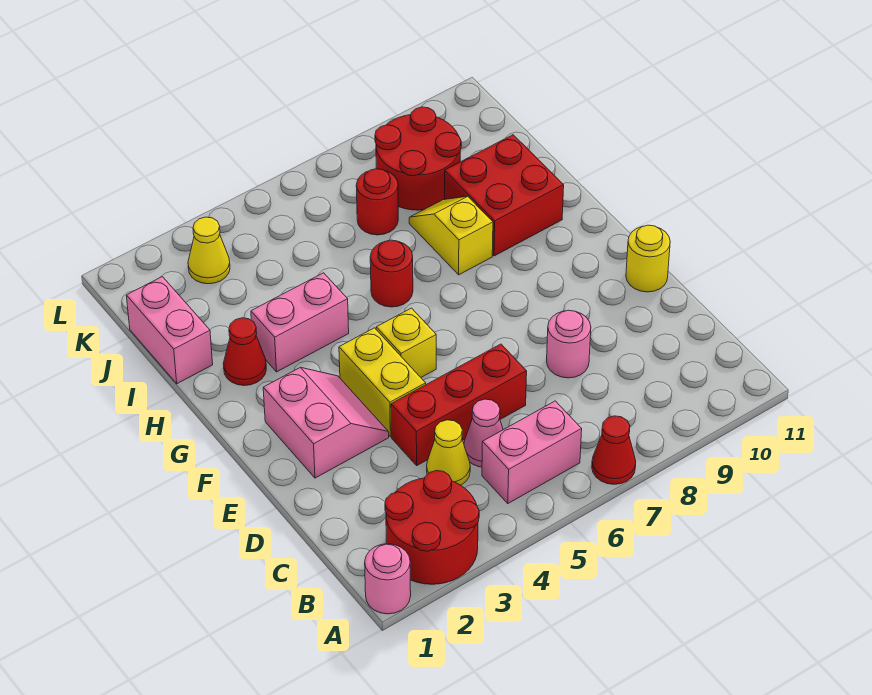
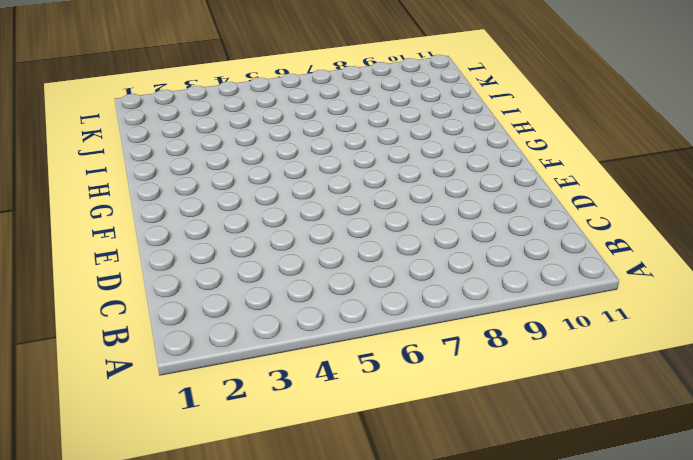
none -> pink round brick A1 level 1
none -> red round brick A2:B3 level 1
none -> red cone A7 level 1

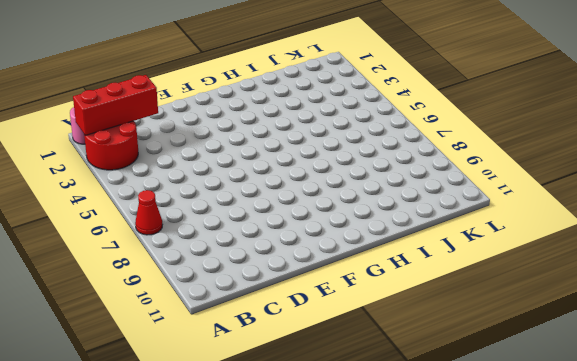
red brick A2:C2 level 2 -> red brick D4:D6 level 1
none -> pink brick B5:B6 level 1
none -> yellow cone C4 level 1
none -> pink cone C5 level 1

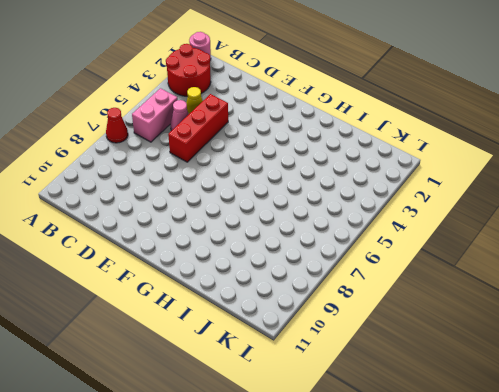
none -> pink round brick D8 level 1
none -> pink slope E2:F3 level 1 top 2
none -> yellow brick E4:F4 level 1

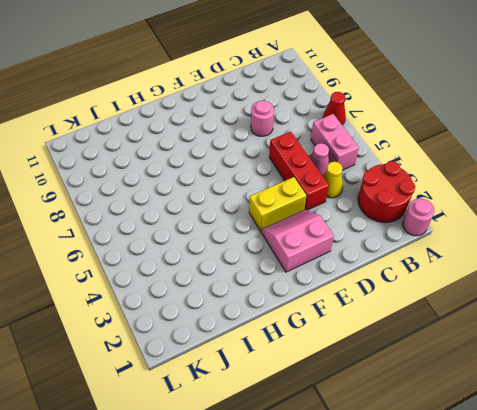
none -> yellow round brick E11 level 1
none -> yellow brick F5 level 1
none -> red cone H2 level 1

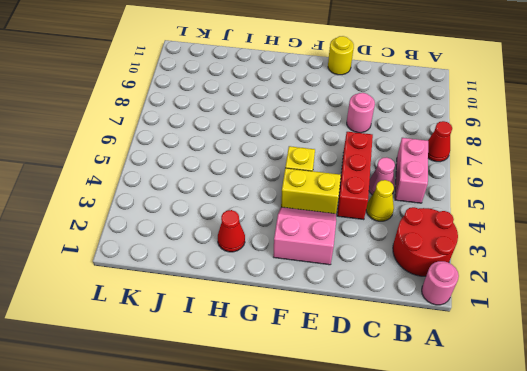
none -> pink brick H3:H4 level 1
none -> red round brick H6 level 1
none -> yellow slope H8:I8 level 1 top H

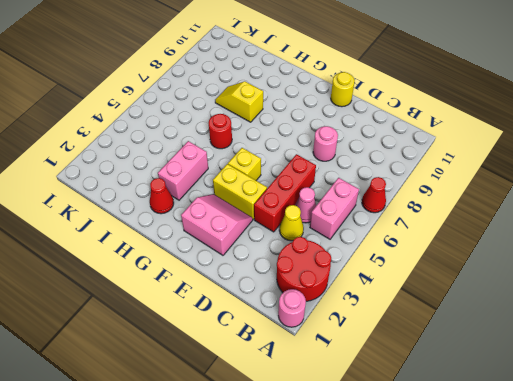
none -> red brick H9:I10 level 1
none -> pink brick I1:J1 level 1
none -> red round brick J7 level 1

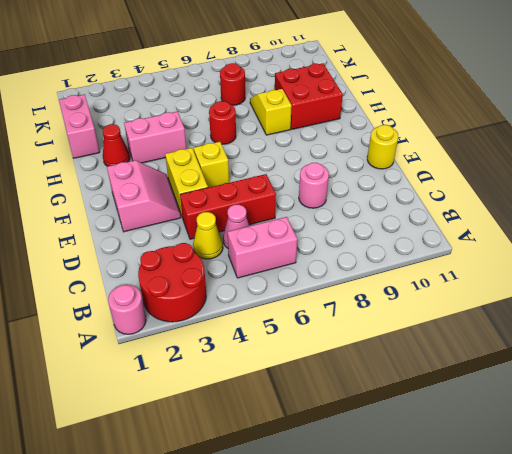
none -> red cone A7 level 1
none -> red round brick J8:K9 level 1
none -> yellow cone K3 level 1

